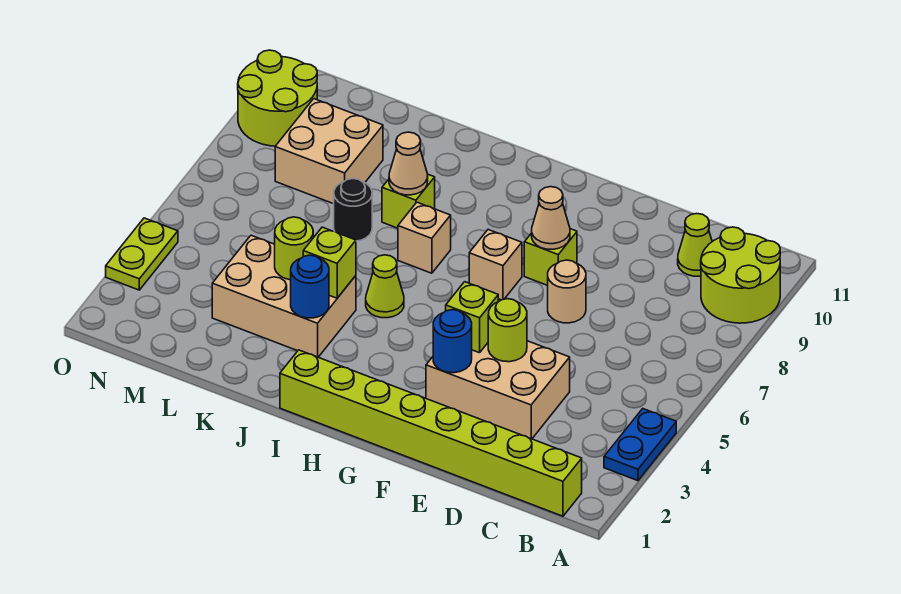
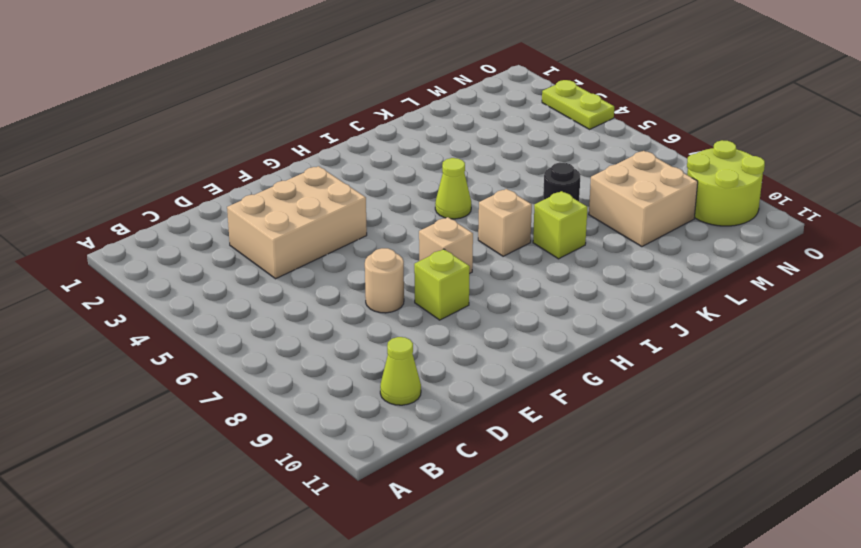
none -> blue plate A3:A4 level 1
none -> lime round brick A9:B10 level 1
none -> lime brick B1:I1 level 1

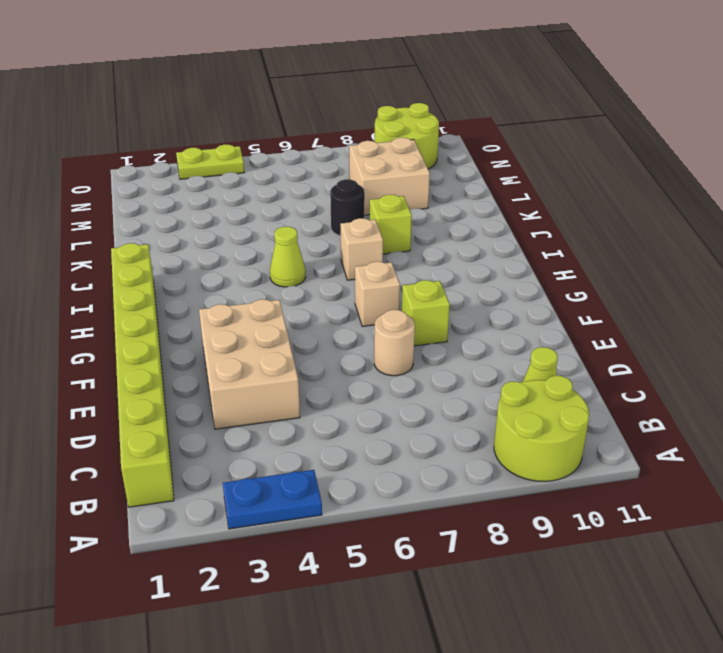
none -> tan brick J3:L4 level 1
none -> lime round brick E4 level 2
none -> blue round brick F3 level 2

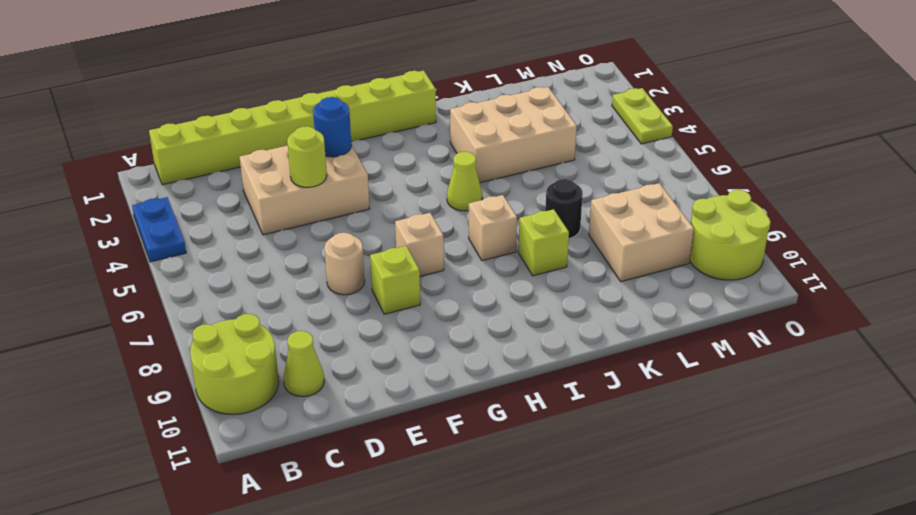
none -> lime brick F4 level 2
none -> tan cone F8 level 2
none -> blue round brick J3 level 2

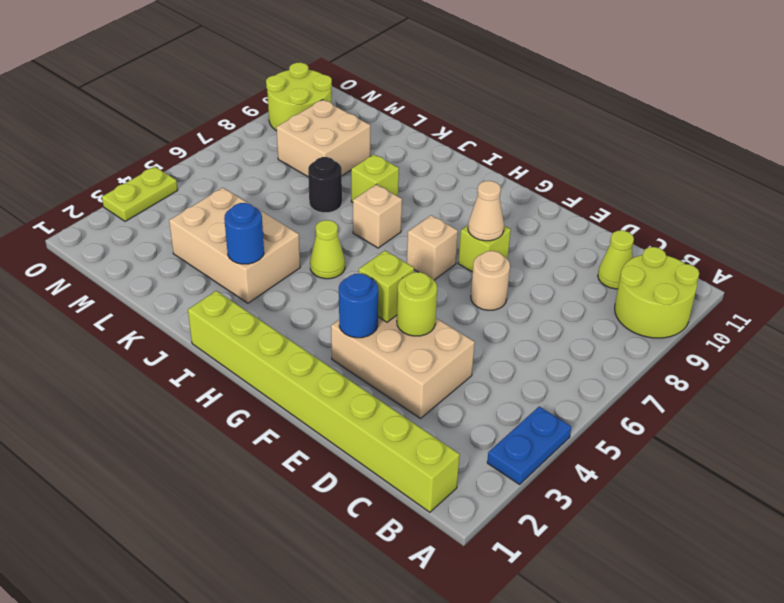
none -> lime brick J4 level 2
none -> tan cone J8 level 2
none -> lime round brick K4 level 2

